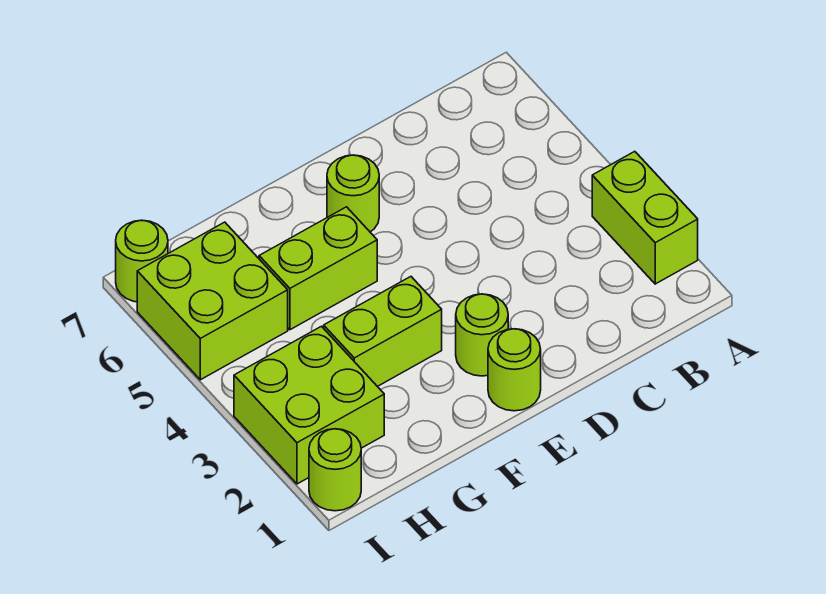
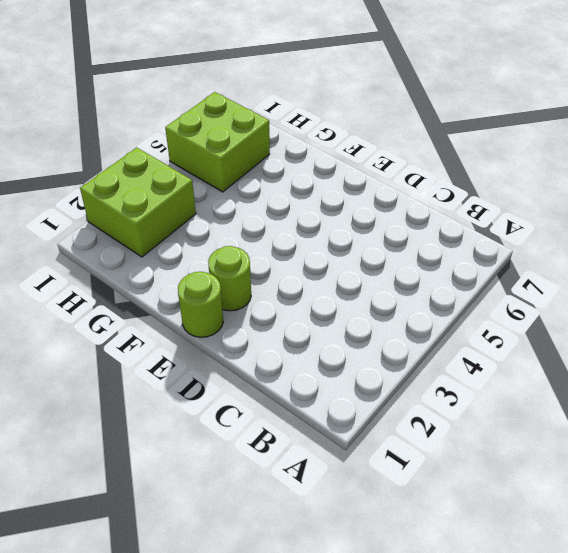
none -> lime brick A2:A3 level 1
none -> lime round brick E6 level 1

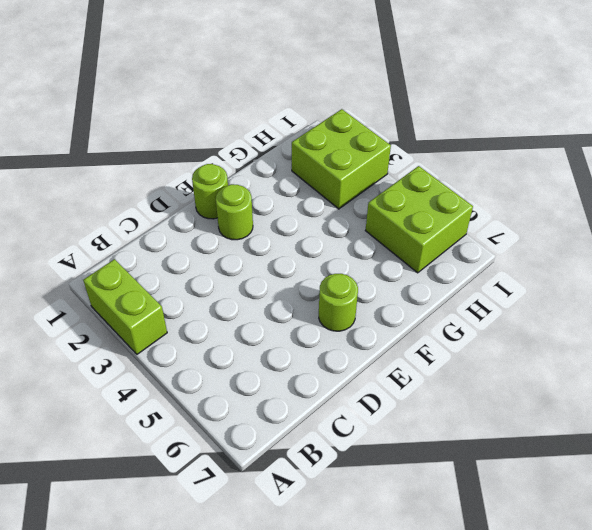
none -> lime brick F3:G3 level 1
none -> lime brick F5:G5 level 1

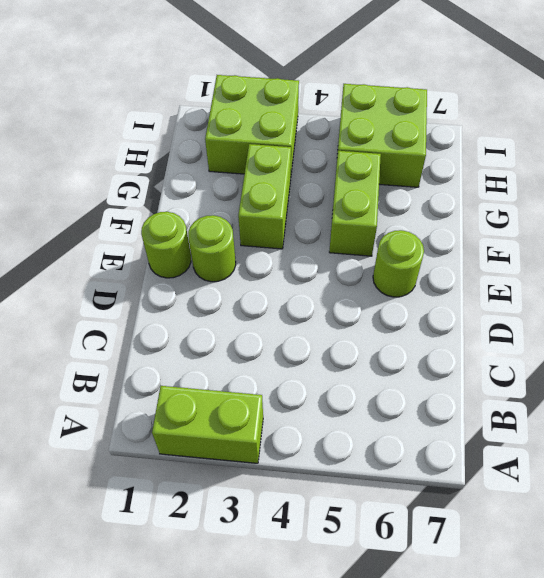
none -> lime round brick I1 level 1
none -> lime round brick I7 level 1

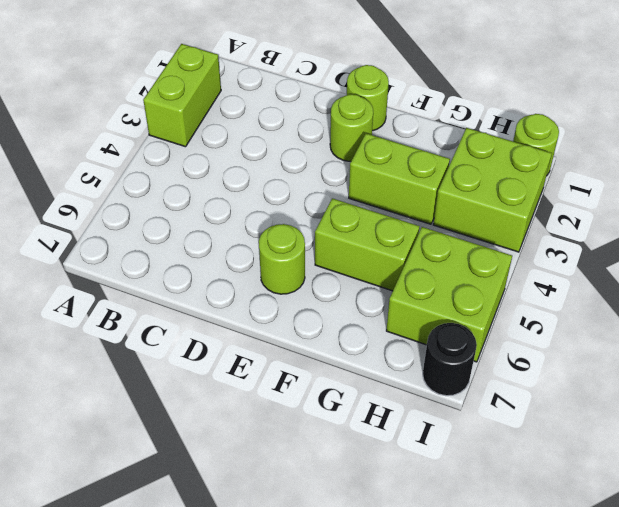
black round brick I7 level 1 -> lime round brick I7 level 1

